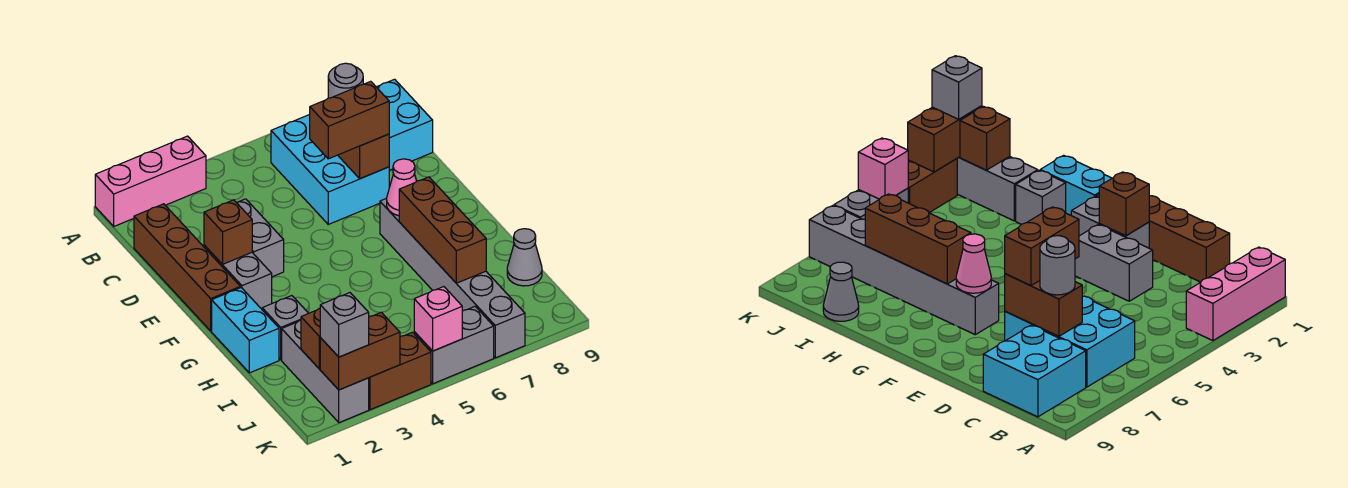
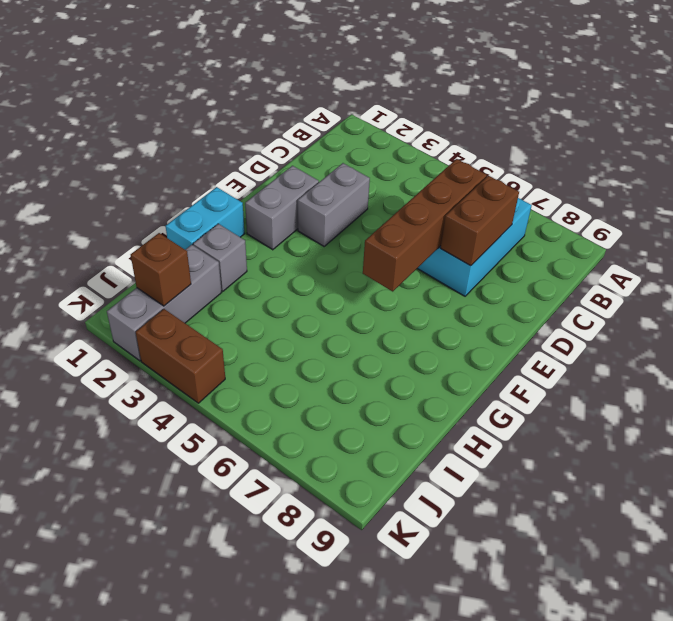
brown brick C6:F6 level 2 -> brown brick C1:F1 level 1
none -> pink brick A1:A3 level 1
none -> cyan brick B8:C9 level 1
none -> grey brick F7:K7 level 1

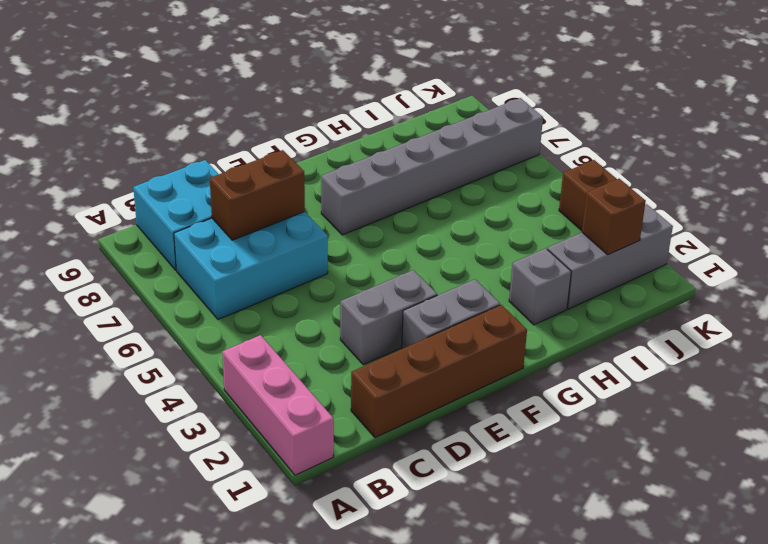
none -> cyan brick G1:H1 level 1
none -> grey cone I9 level 1
none -> grey brick K5:K6 level 1

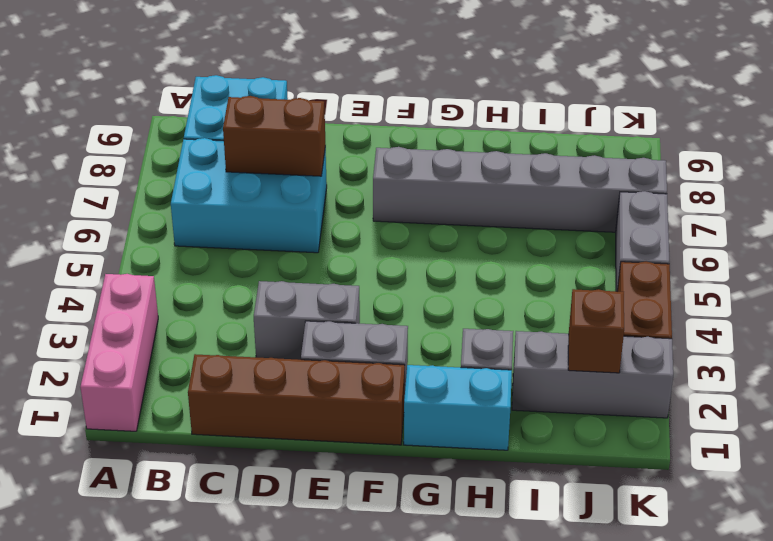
none -> grey cone I9 level 1
none -> brown brick E2 level 2
none -> pink cone F7 level 2

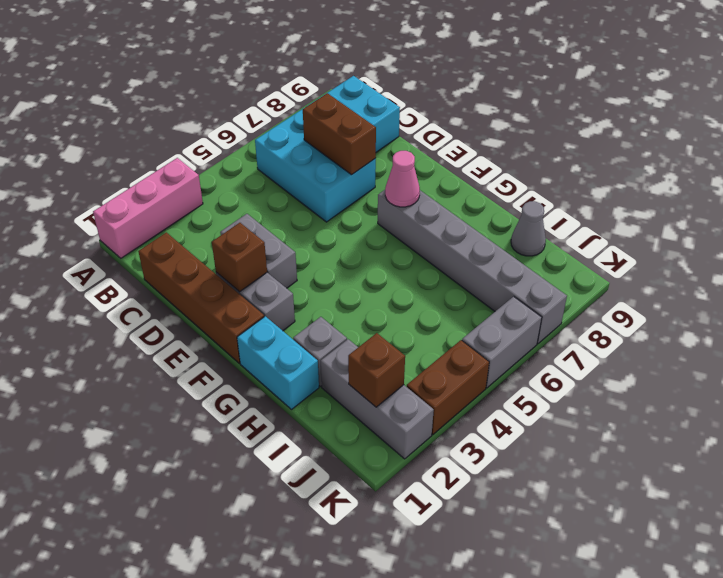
none -> brown brick G7:I7 level 2
none -> brown brick K2:K3 level 2
none -> pink brick K5 level 2

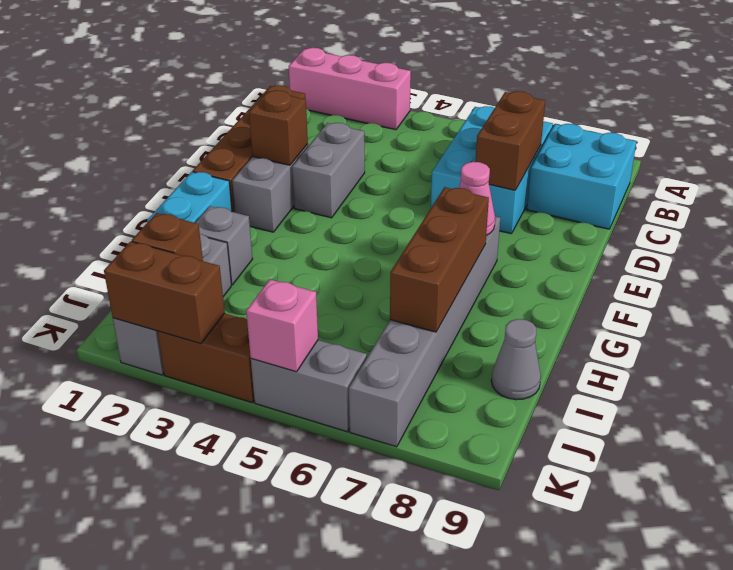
none -> grey round brick C7 level 3
none -> brown brick D6:D7 level 3
none -> grey brick K2 level 3

